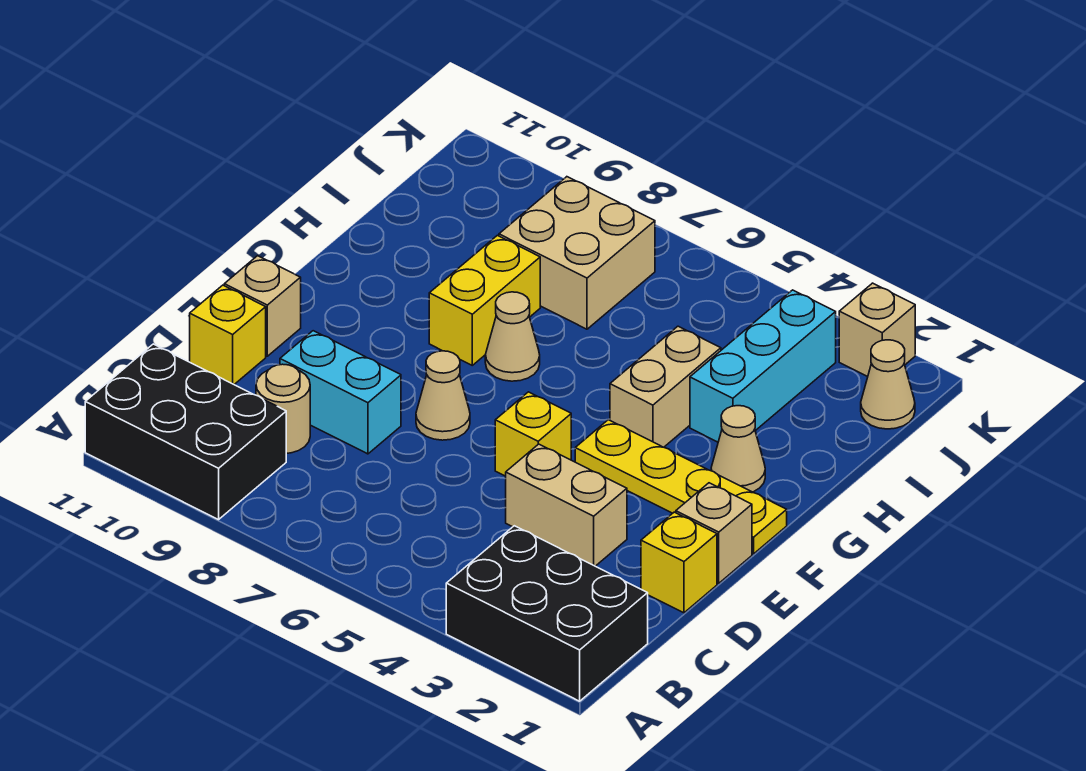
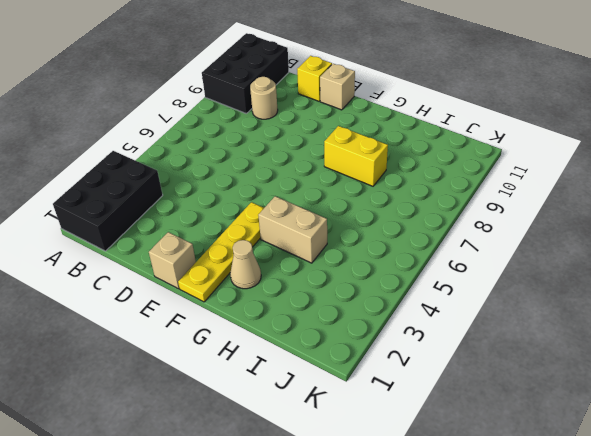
none -> yellow brick D1 level 1
none -> tan brick D3:D4 level 1
none -> cyan brick D8:D9 level 1

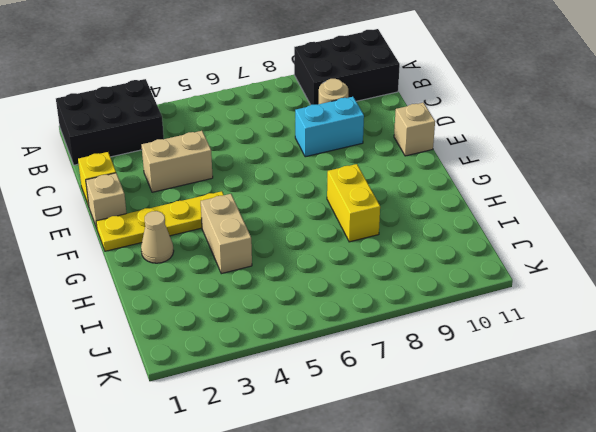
none -> yellow brick D11 level 1
none -> yellow brick E5 level 1
none -> tan cone E7 level 1

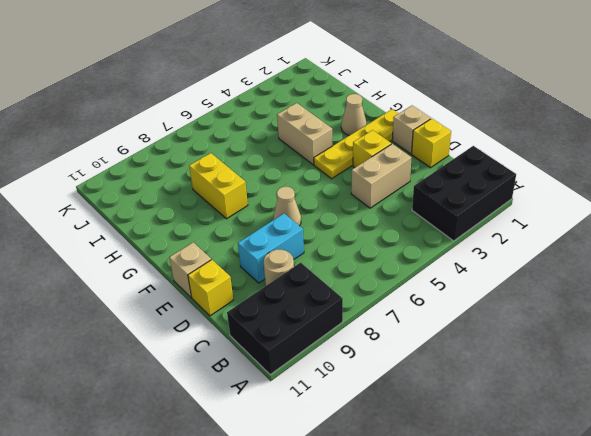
yellow brick E3 level 1 -> yellow brick E5 level 1
none -> tan cone G7 level 1
none -> cyan brick H3:J3 level 1
none -> tan brick I7:J8 level 1

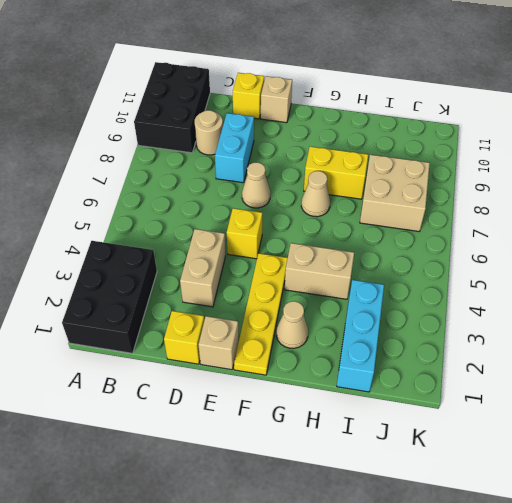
cyan brick I1:I3 level 1 -> cyan brick H3:J3 level 1
none -> tan cone J1 level 1
none -> tan brick K2 level 1

